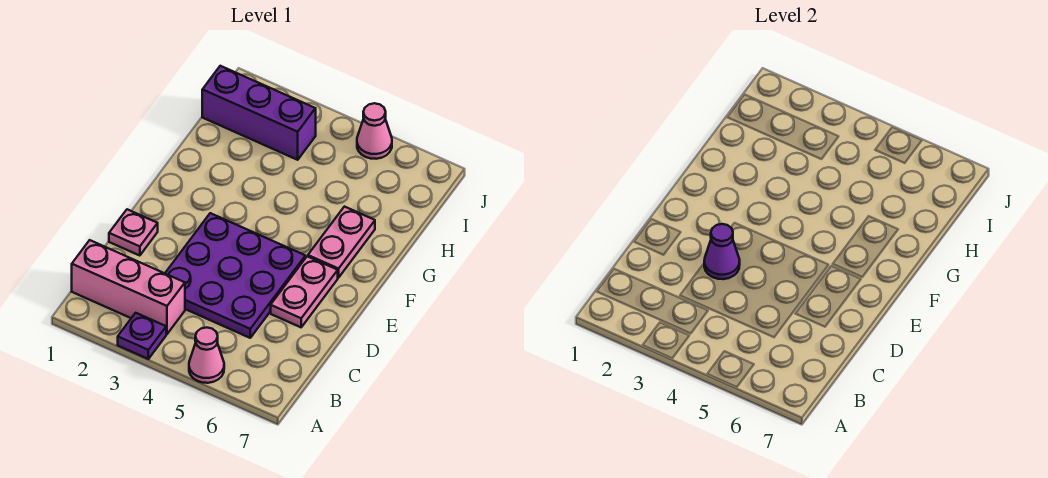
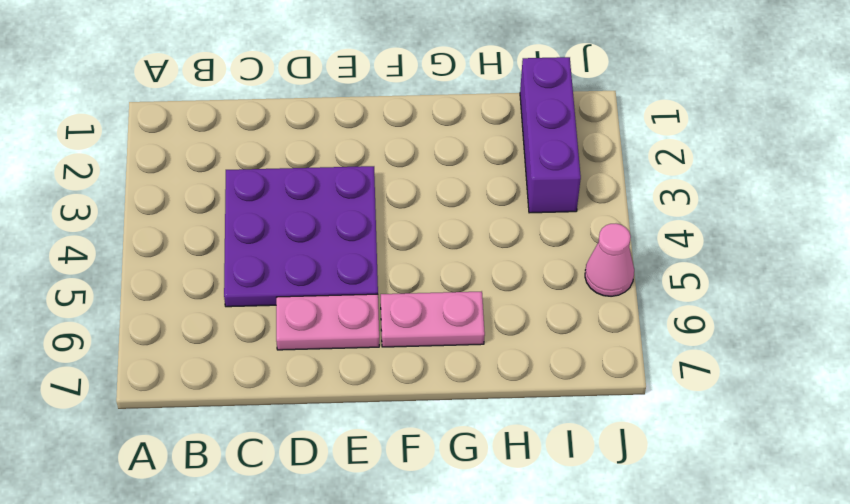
none -> purple plate A3 level 1
none -> pink cone A5 level 1

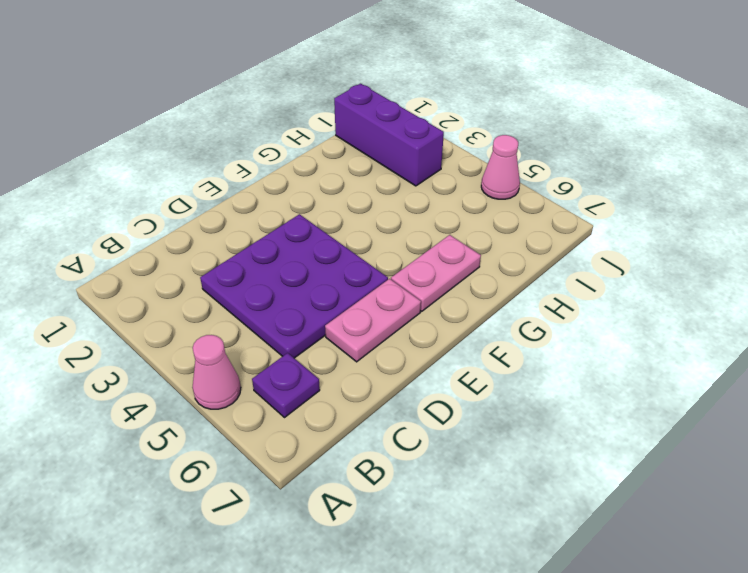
purple plate B6 level 1 -> purple plate A3 level 1
none -> pink brick B1:B3 level 1
none -> pink plate D1 level 1

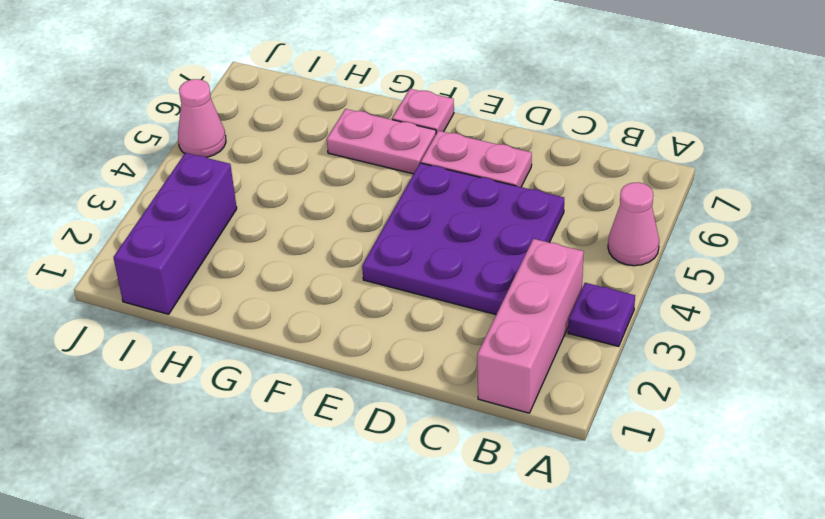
pink plate F7 level 1 -> pink plate D1 level 1
none -> purple cone D3 level 2

